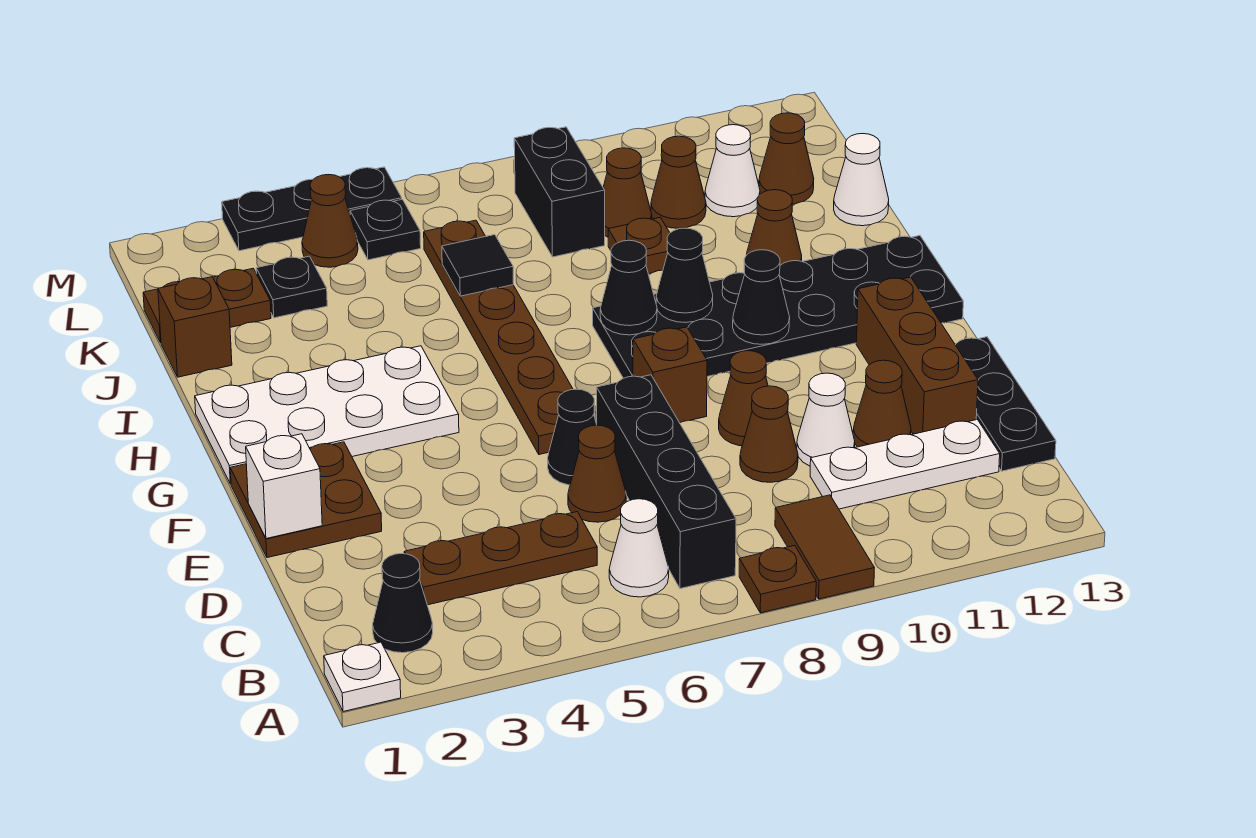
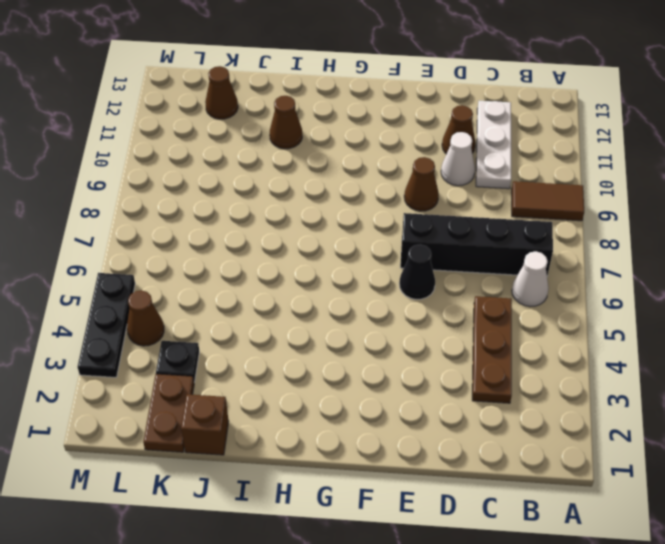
none -> white plate A1 level 1
none -> brown plate A8 level 1
none -> black cone B2 level 1
none -> black plate C13:E13 level 1

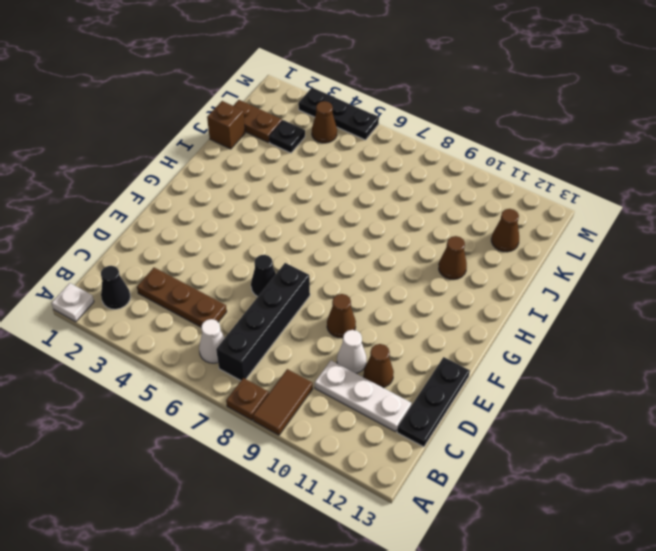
none -> brown cone D6 level 1
none -> brown cone D9 level 1
none -> brown brick D12:F12 level 1
none -> brown plate E1:F2 level 1

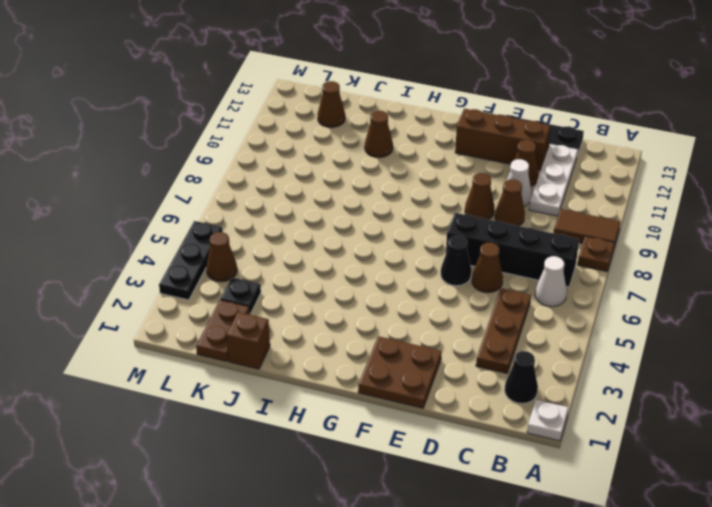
none -> brown plate F6:K6 level 1
none -> brown brick F8 level 1
none -> white plate G1:H4 level 1
none -> black plate G8:H13 level 1

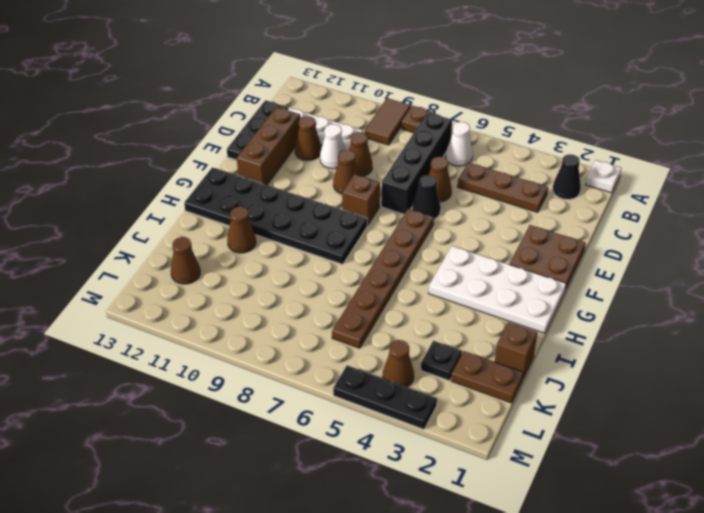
none -> brown plate J9 level 1
none -> white cone J13 level 1
none -> black brick K8:L8 level 1
none -> brown cone K9 level 1

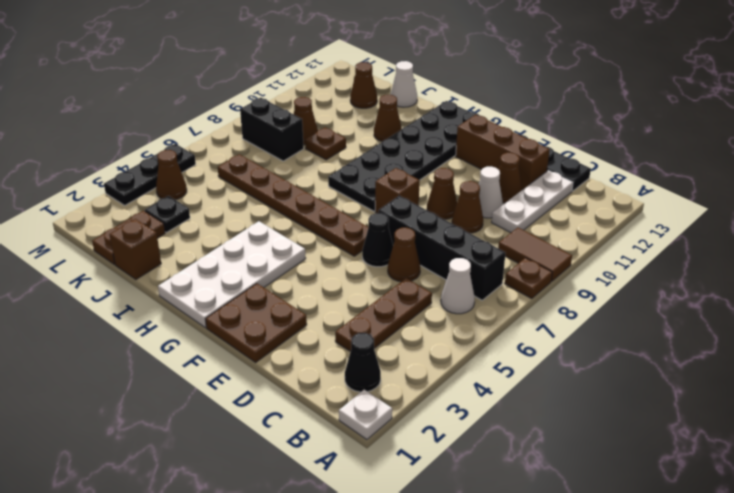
none -> brown cone K10 level 1
none -> white cone K11 level 1
none -> black plate L5 level 1
none -> white brick E1 level 2

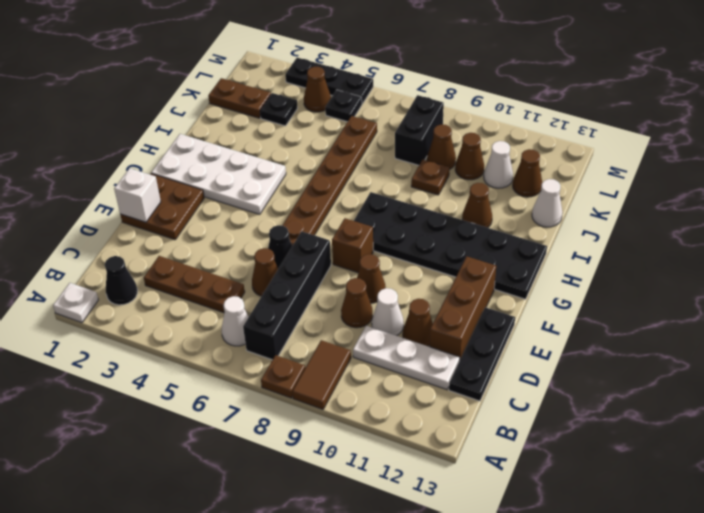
none -> brown brick J1 level 1
none -> black cone G10 level 2
none -> black cone H8 level 2
none -> black cone H9 level 2

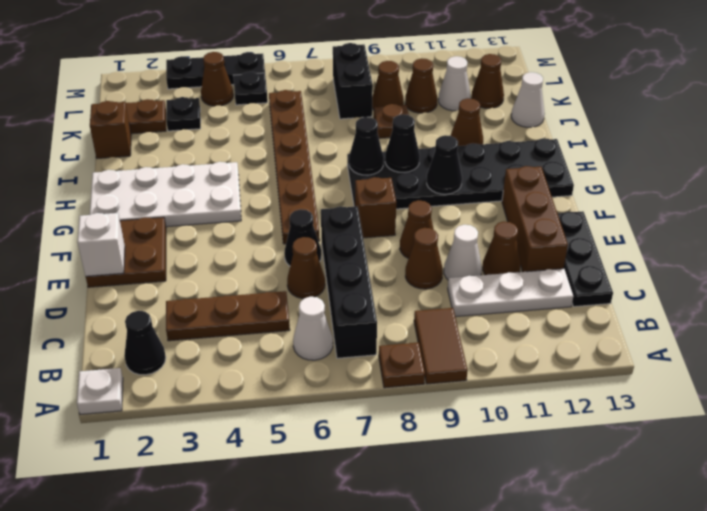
none -> black tile J6 level 2

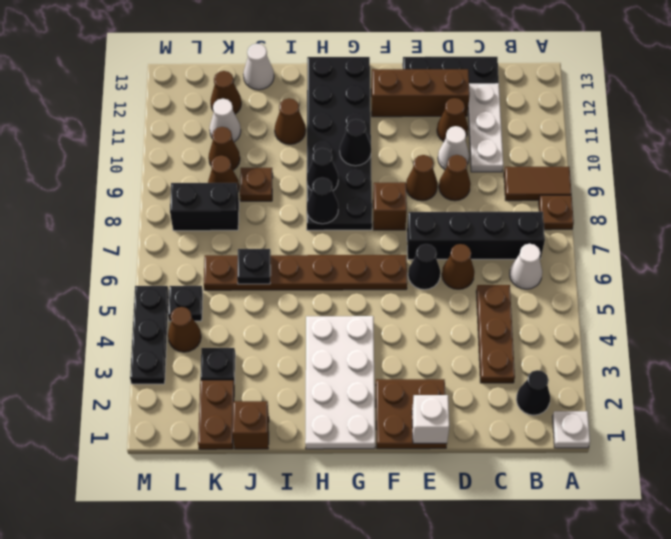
black plate J6 level 2 -> black tile J6 level 2

